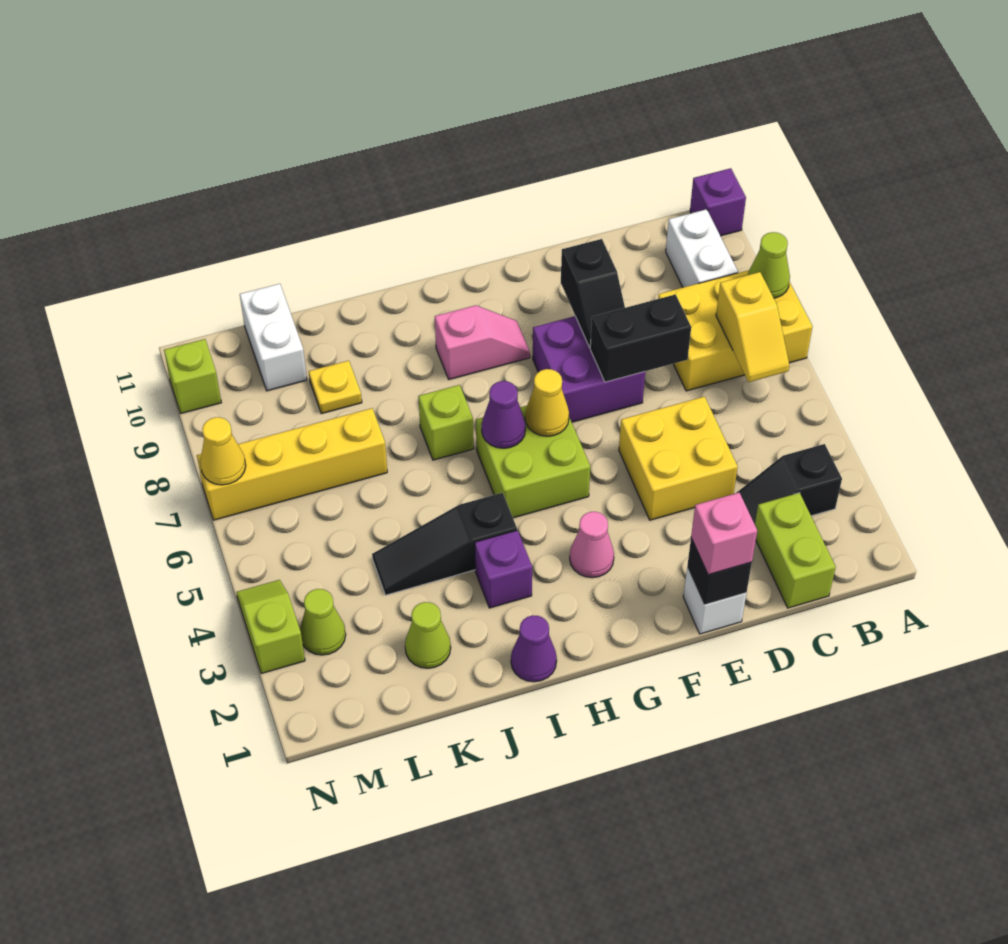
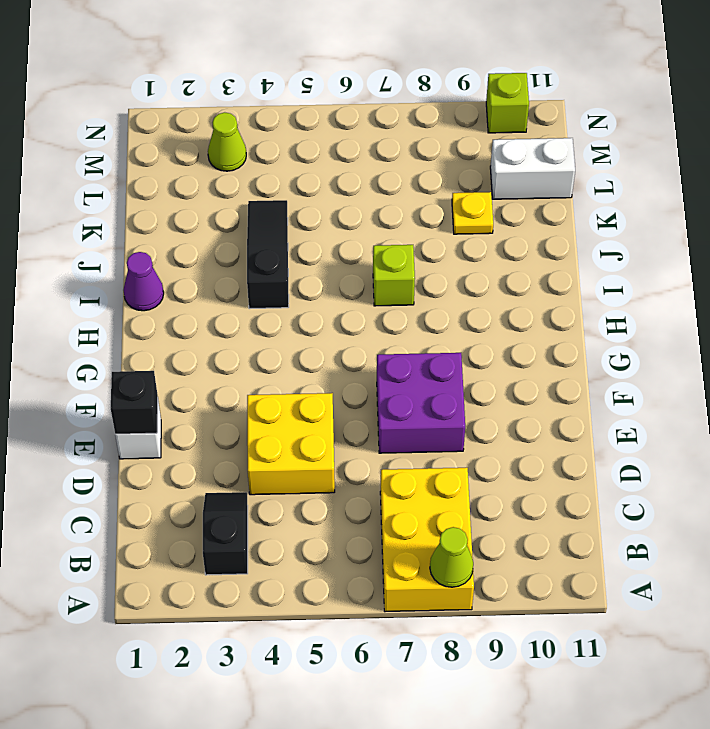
none -> purple brick A11 level 1
none -> white brick B9:B10 level 1
none -> lime brick C1:C2 level 1
none -> pink cone G3 level 1

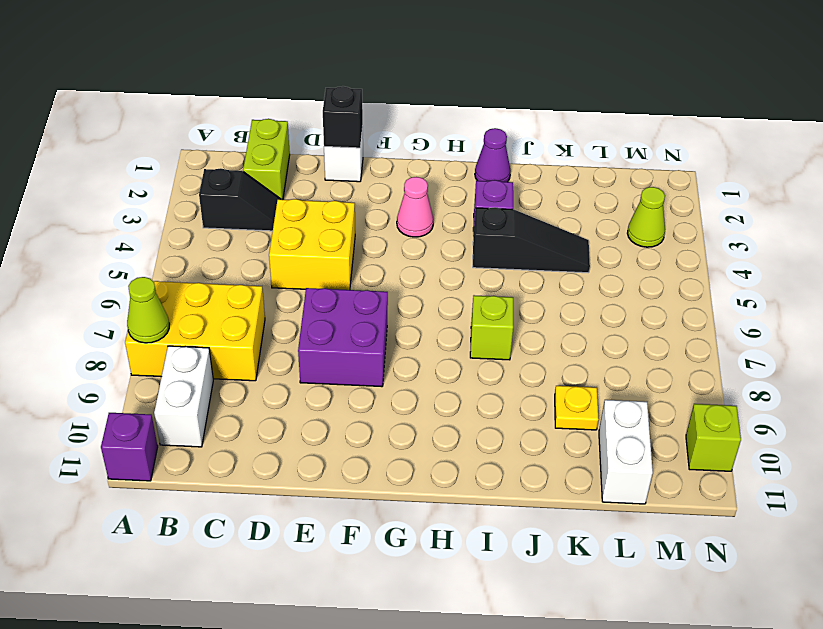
none -> lime brick G5:H6 level 1
none -> pink slope G9:H9 level 1 top H
none -> lime cone K2 level 1
none -> yellow brick K7:N7 level 1

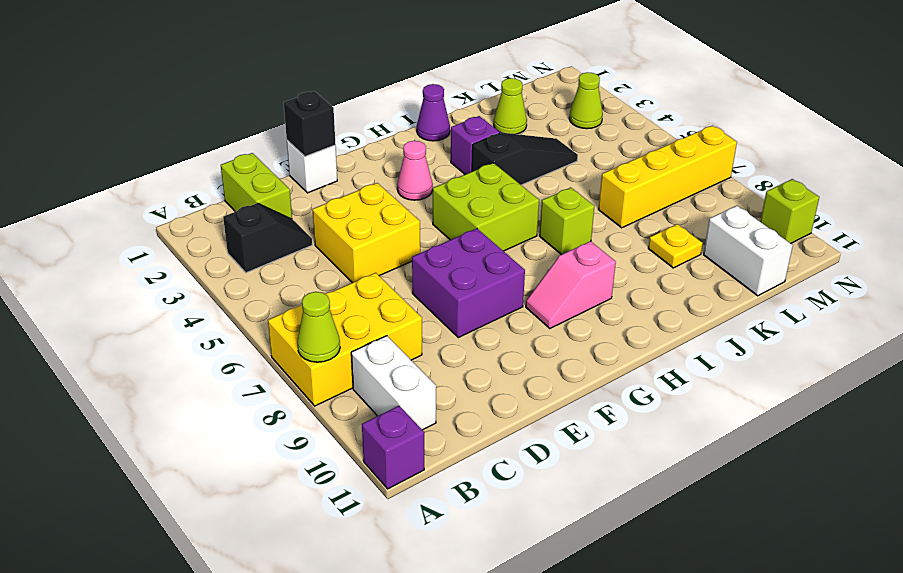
none -> lime slope N3:N4 level 1 top 3
none -> yellow slope B6:B7 level 2 top 7
none -> black brick D7:E7 level 2
none -> black slope E8:E9 level 2 top 9

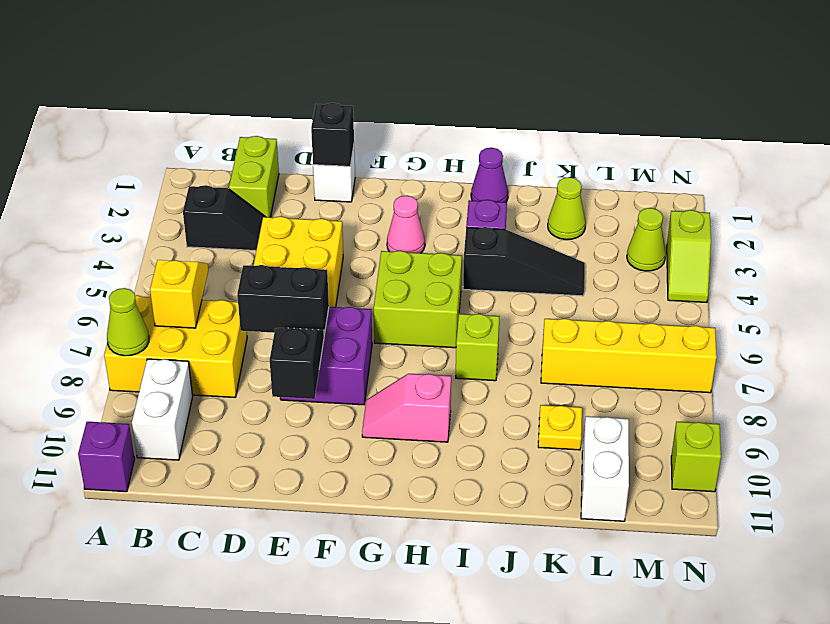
none -> yellow cone G6 level 2
none -> purple cone H6 level 2
none -> yellow cone N7 level 2
none -> pink brick E1 level 3

